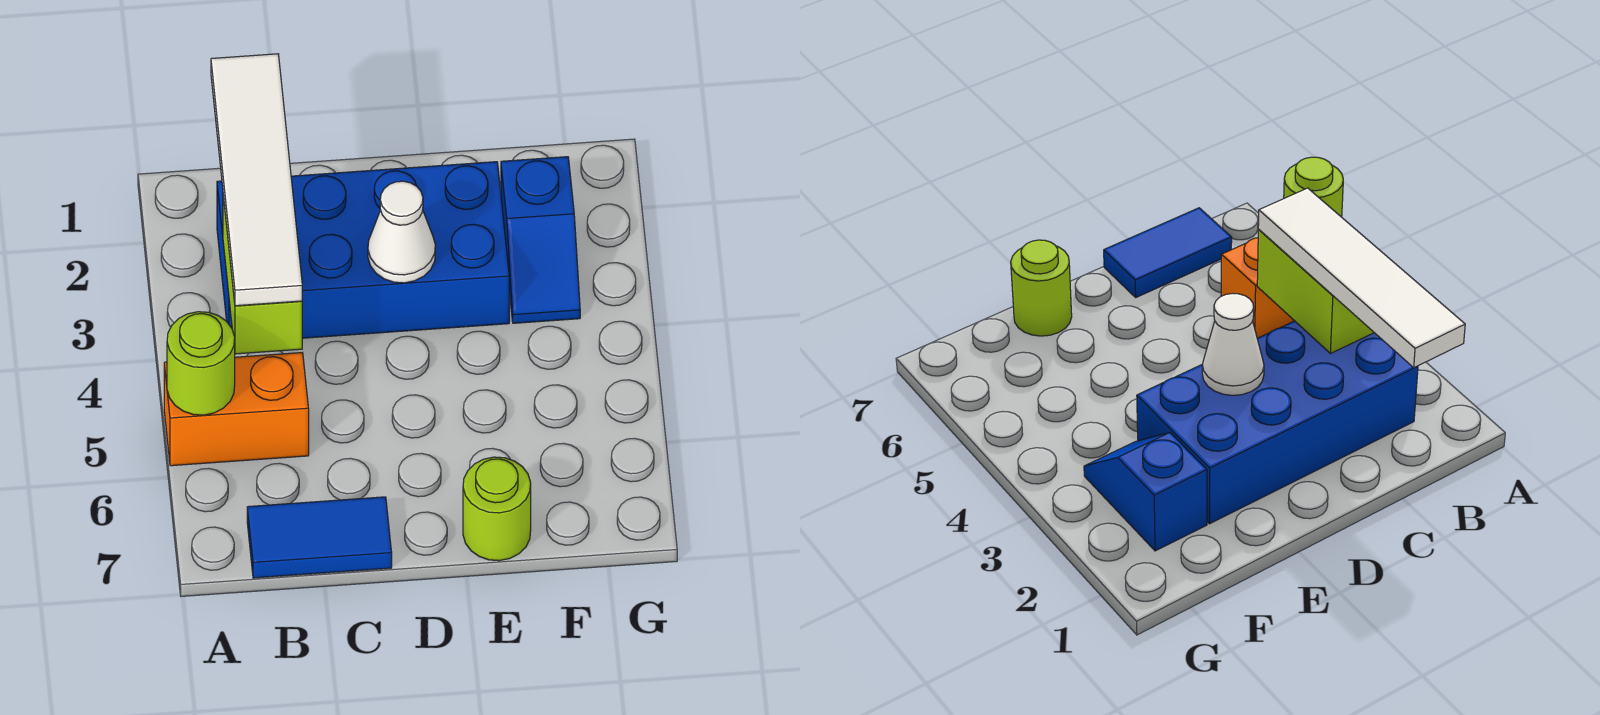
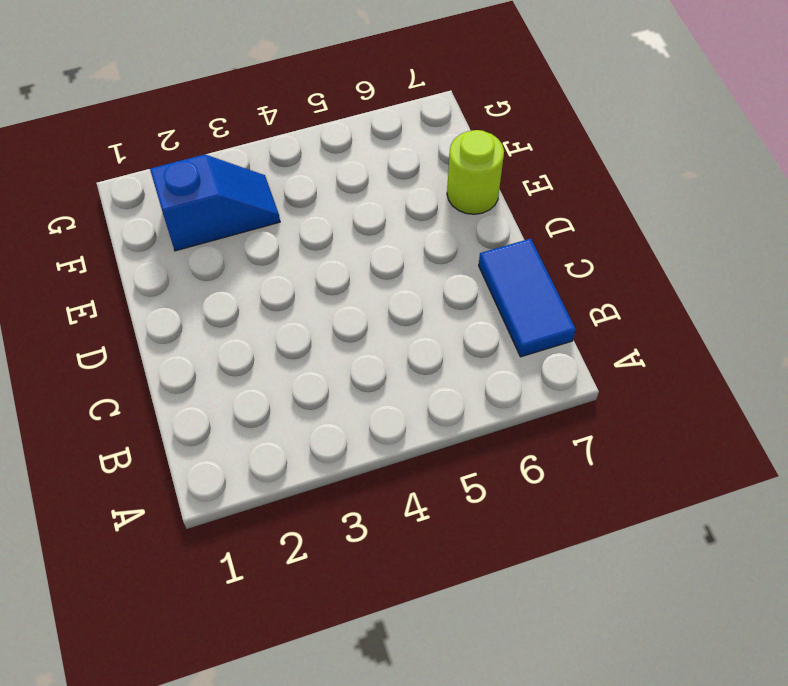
none -> orange brick A5:B5 level 1
none -> blue brick B2:E3 level 1

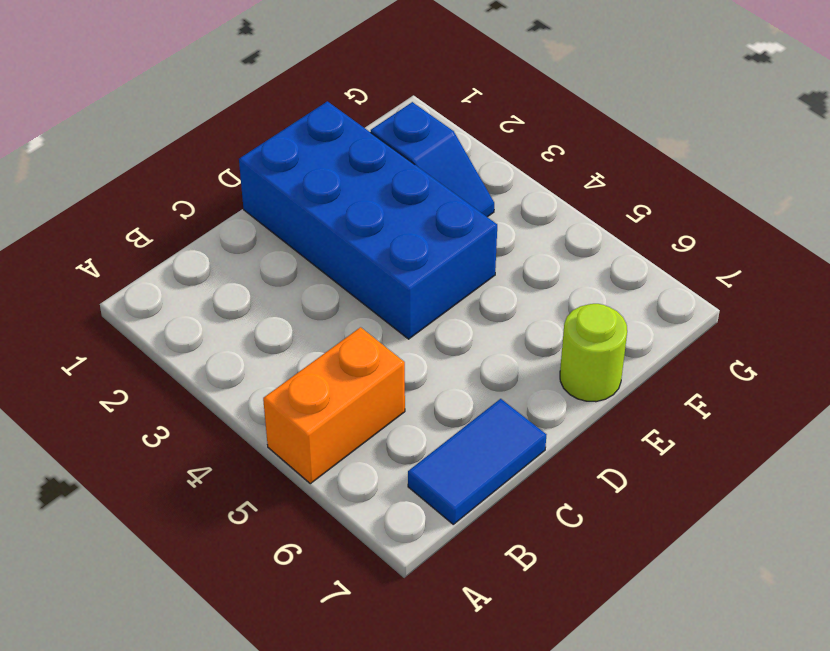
blue brick D1:E4 level 1 -> blue brick B2:E3 level 1
none -> lime round brick A5 level 2
none -> lime brick B3:B4 level 2

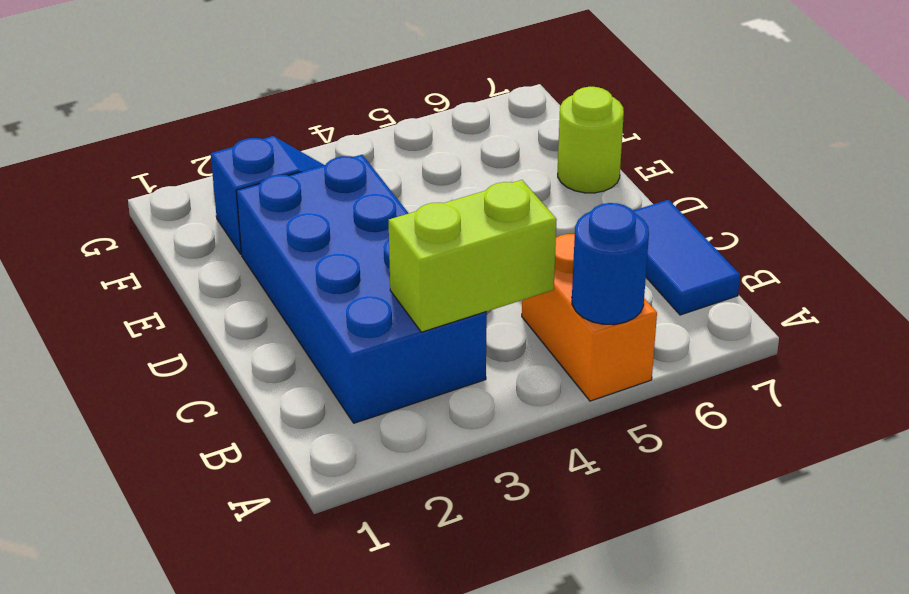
blue round brick A5 level 2 -> lime round brick A5 level 2
none -> white cone D3 level 2
none -> white tile B1:B4 level 3

